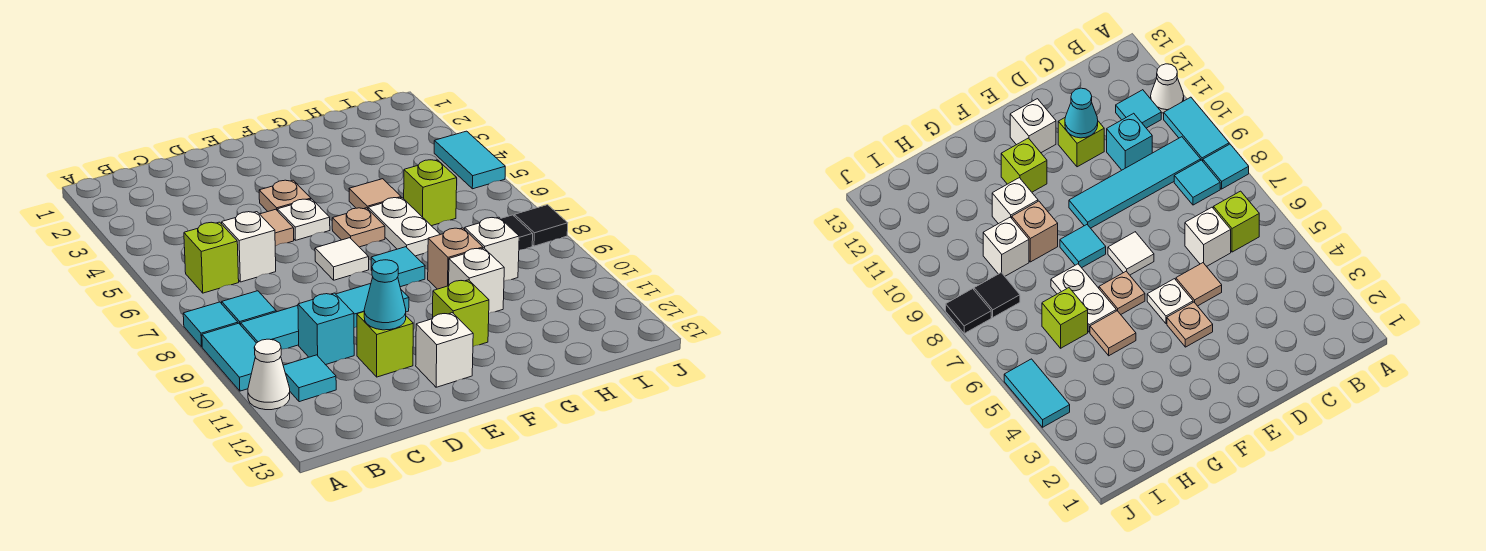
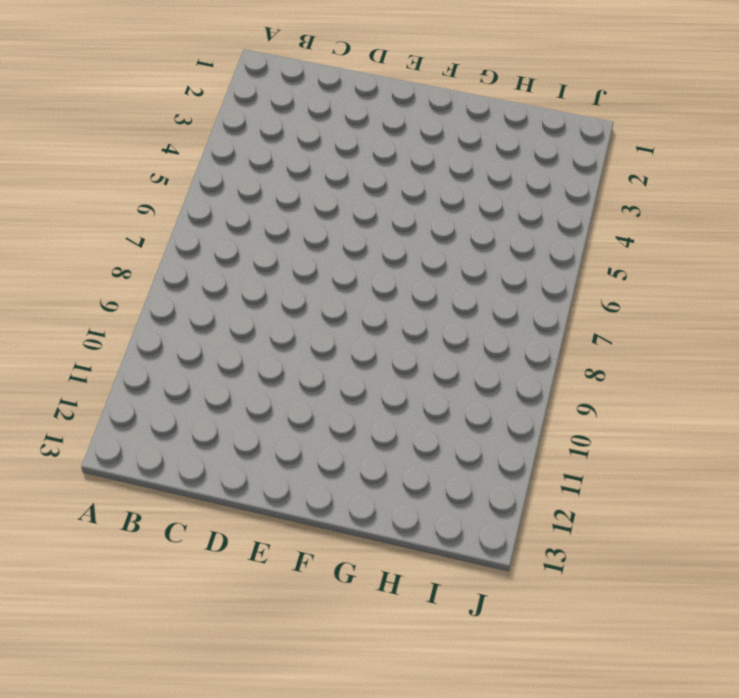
none -> cyan tile A8 level 1
none -> cyan tile A9:A10 level 1
none -> white cone A11 level 1

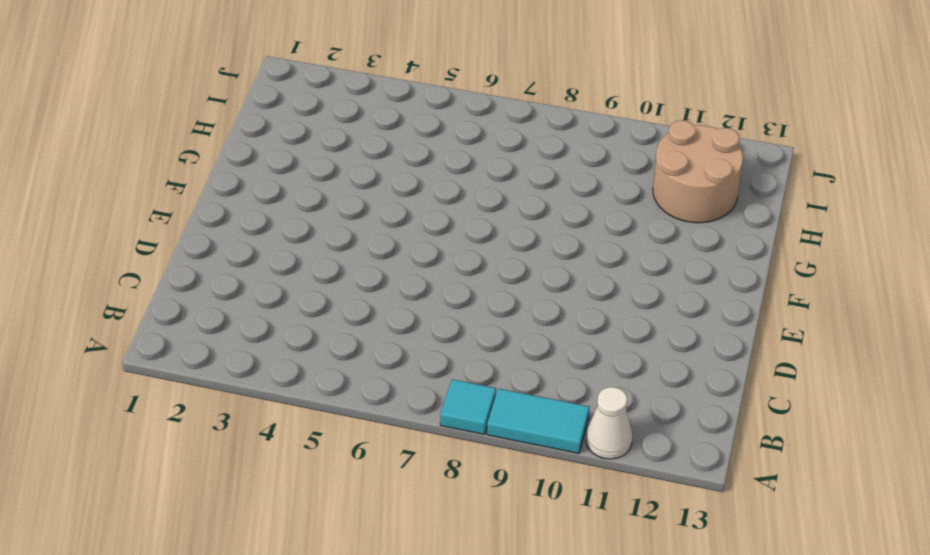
tan round brick H11:I12 level 1 -> none
none -> lime brick B6 level 1
none -> cyan tile B8 level 1
none -> cyan tile B9:E9 level 1

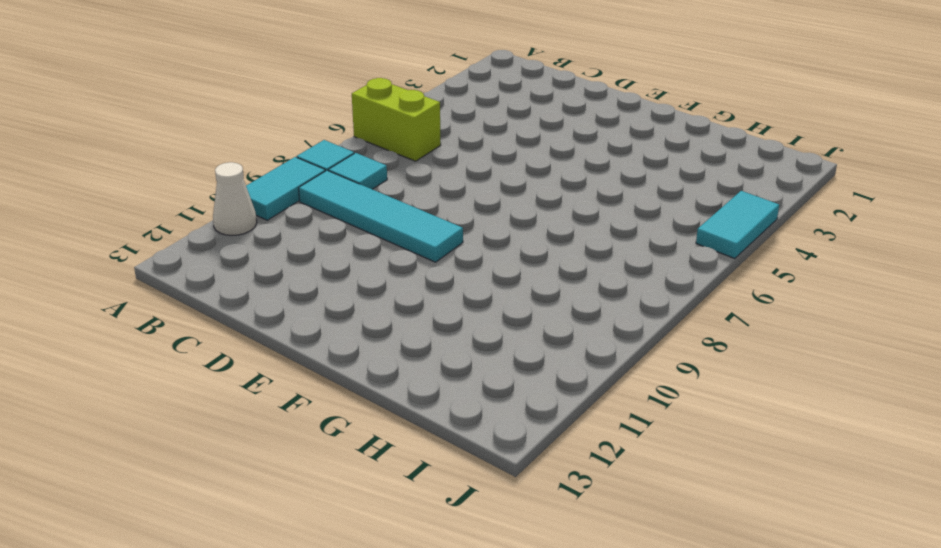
lime brick A6:B6 level 1 -> lime brick B6 level 1
none -> cyan tile B11 level 1
none -> white brick C6 level 1
none -> cyan brick C10 level 1

